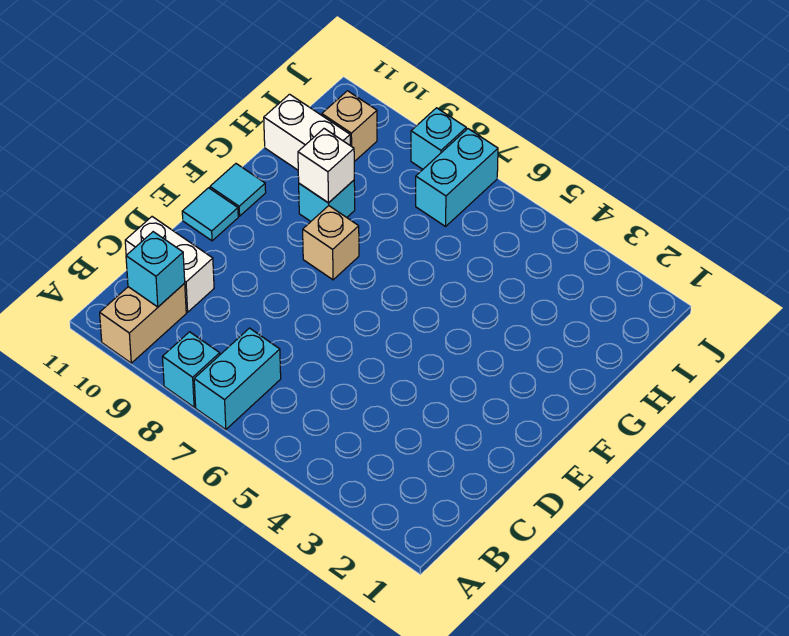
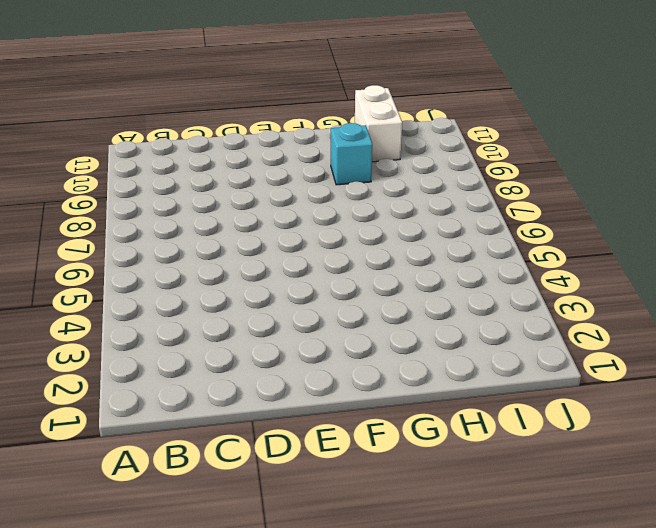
none -> cyan brick A7:B7 level 1
none -> cyan brick A8 level 1
none -> tan brick A10:B10 level 1

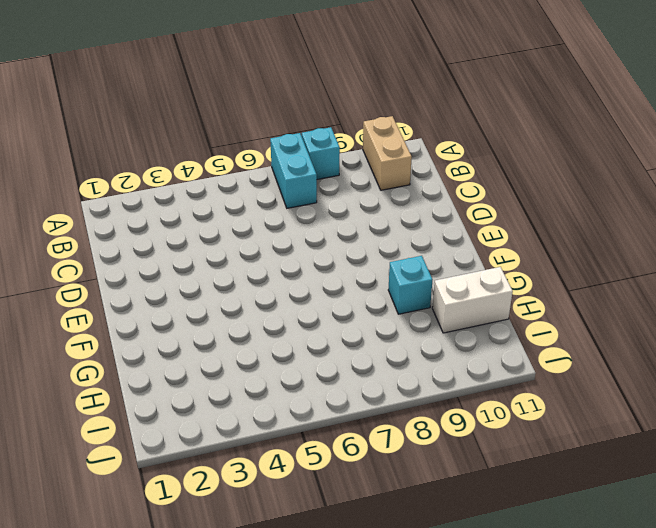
none -> white brick C10:C11 level 1
none -> cyan tile E11 level 1
none -> tan brick F8 level 1

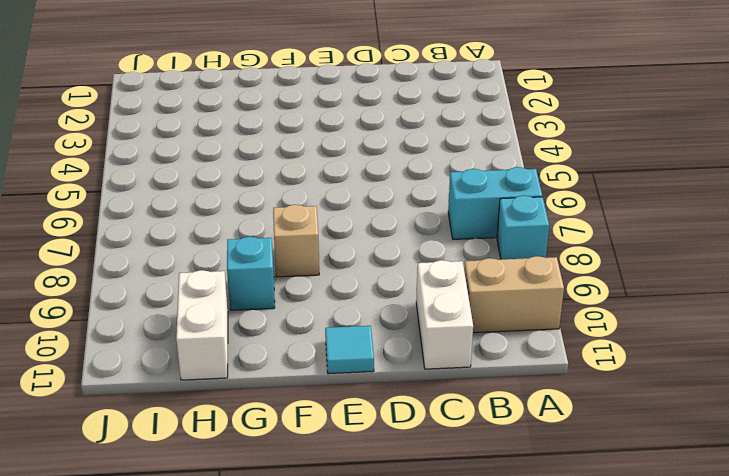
none -> cyan tile F11 level 1
none -> cyan brick I7:J7 level 1
none -> tan brick I10 level 1

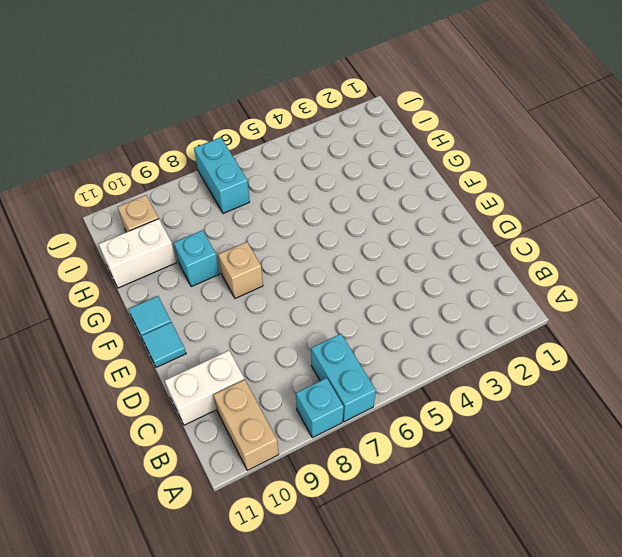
none -> cyan brick J8 level 1
none -> cyan brick B10 level 2
none -> white brick G9 level 2

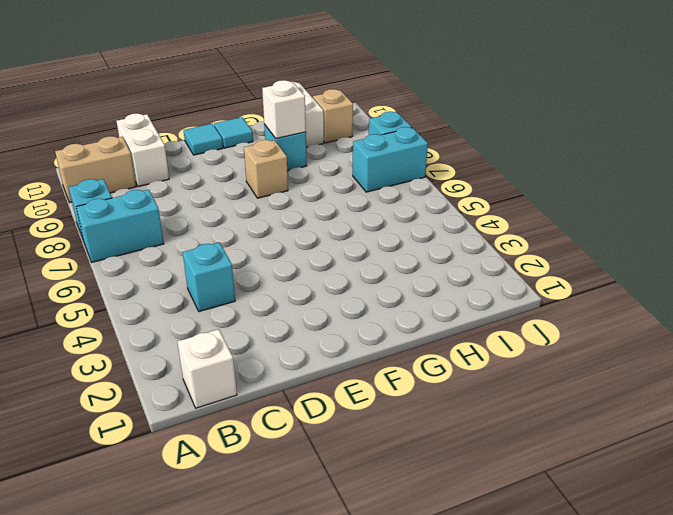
white brick B1 level 1 -> none
cyan brick C4 level 1 -> cyan brick B10 level 2

